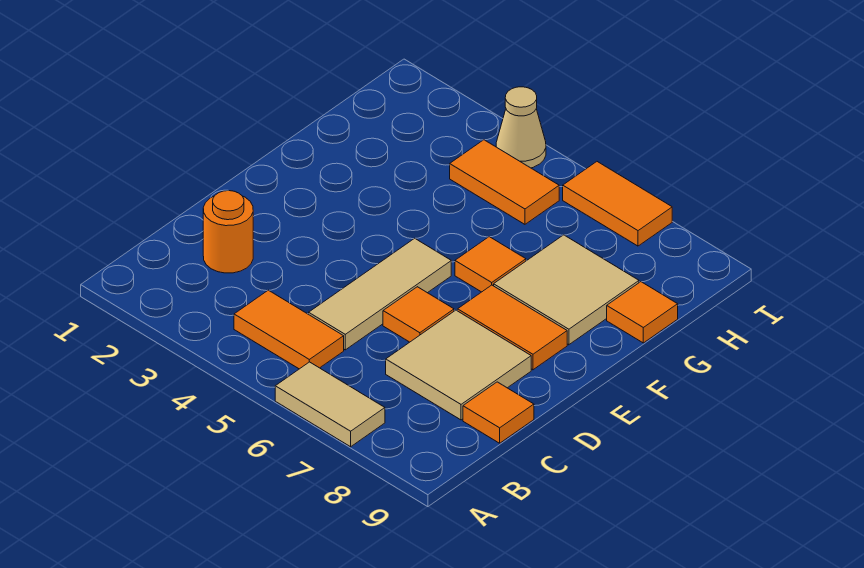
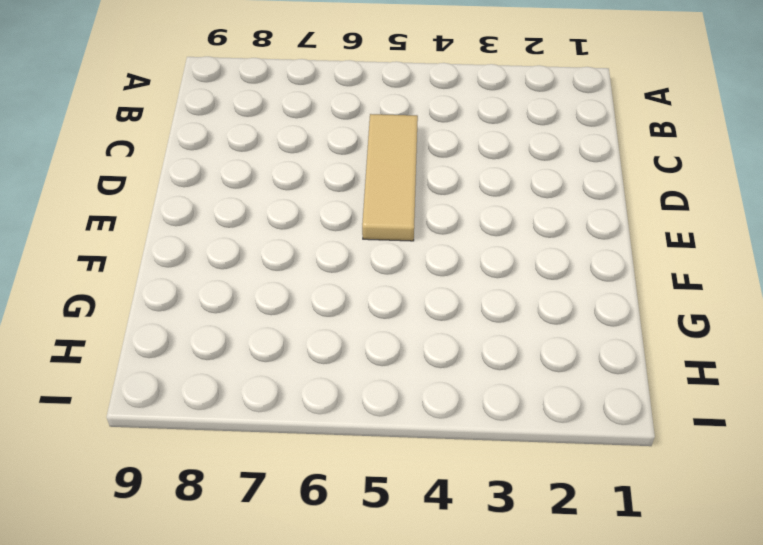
none -> tan tile A6:A7 level 1
none -> orange tile B4:B5 level 1
none -> orange round brick C2 level 1

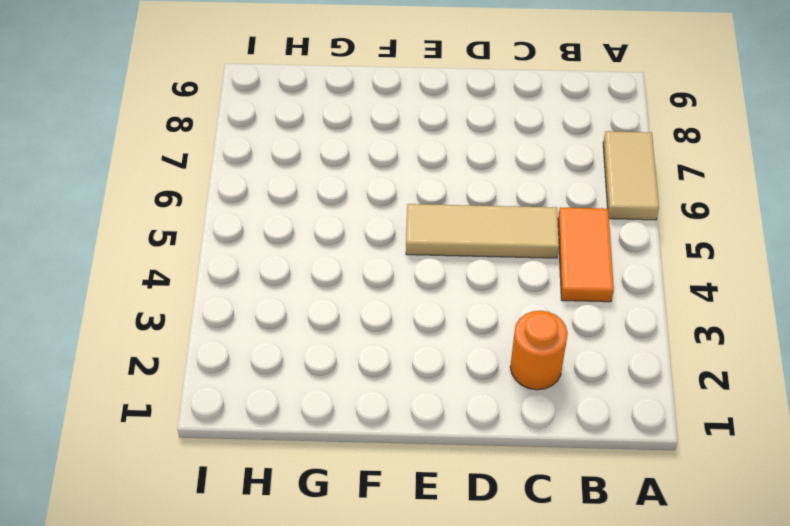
none -> tan tile C7:D8 level 1
none -> orange tile C9 level 1
none -> orange tile D6 level 1

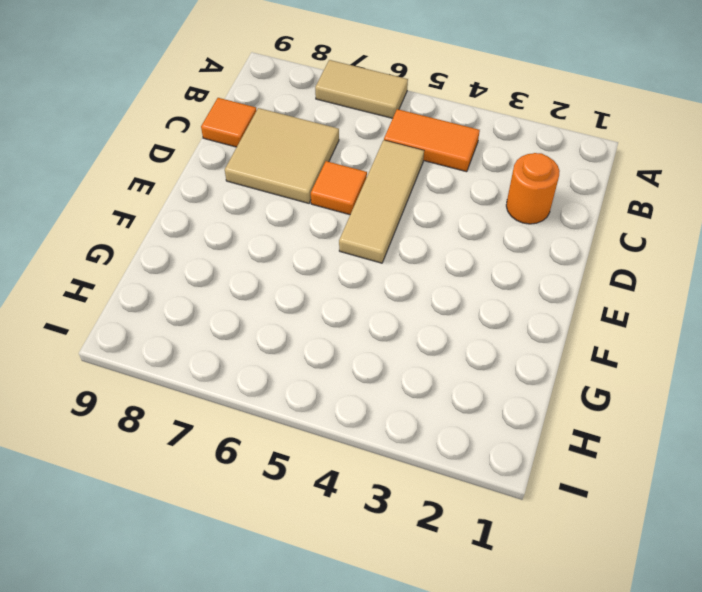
none -> orange tile E7:E8 level 1
none -> orange tile F6 level 1
none -> tan tile F7:G8 level 1

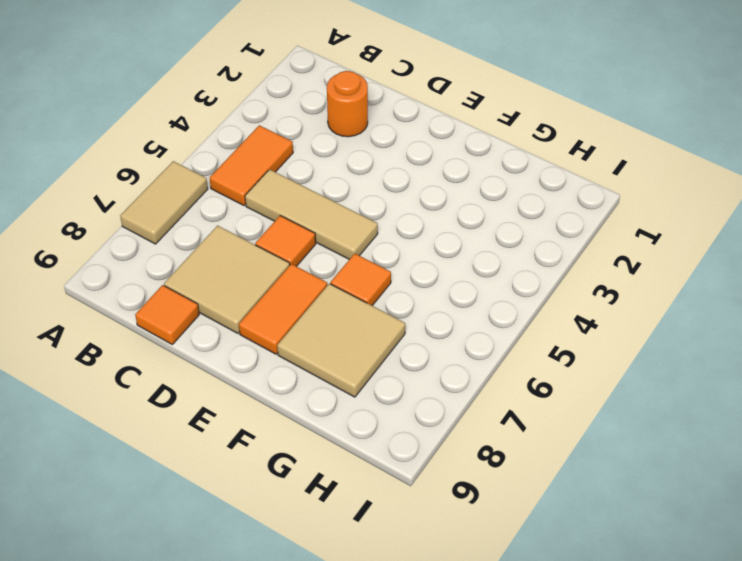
none -> orange tile G9 level 1
none -> orange tile H4:H5 level 1
none -> tan cone I4 level 1

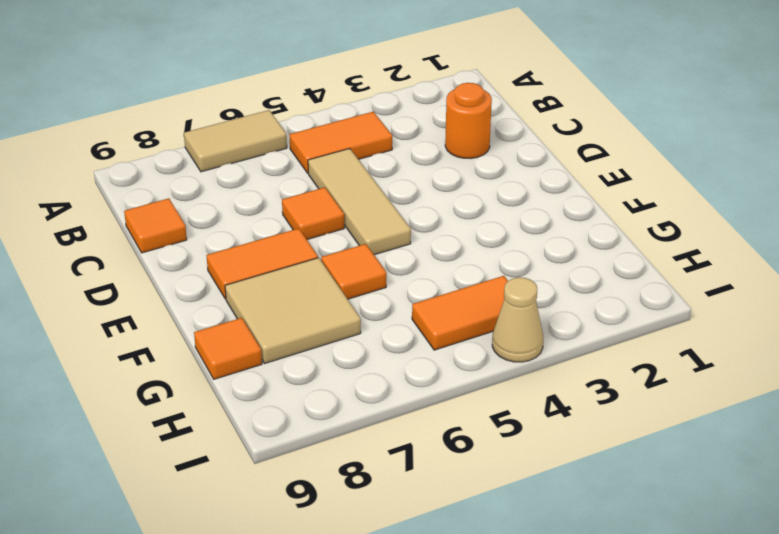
none -> tan tile C7:D8 level 1
none -> orange tile I6:I7 level 1

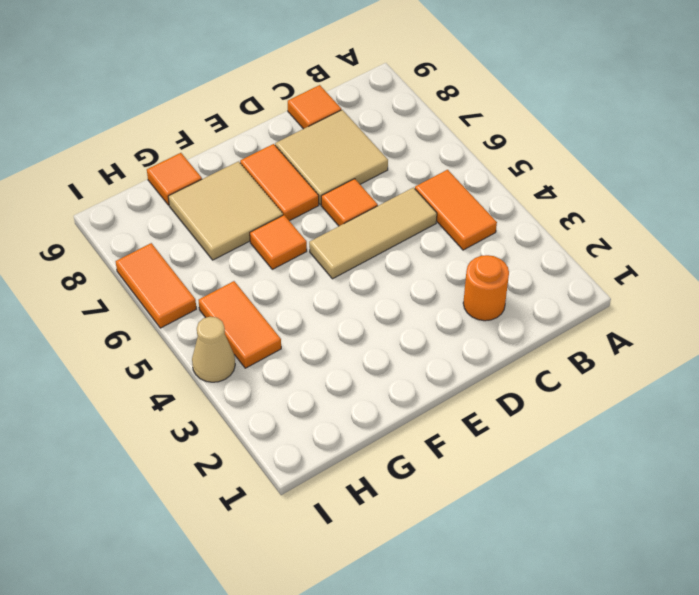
none -> tan tile A6:A7 level 1

